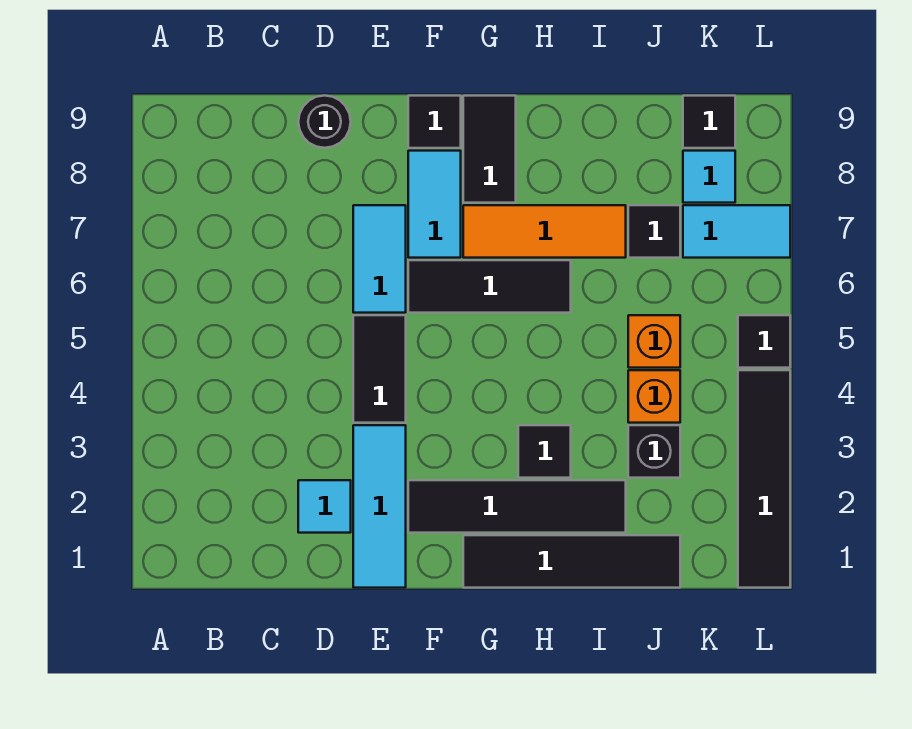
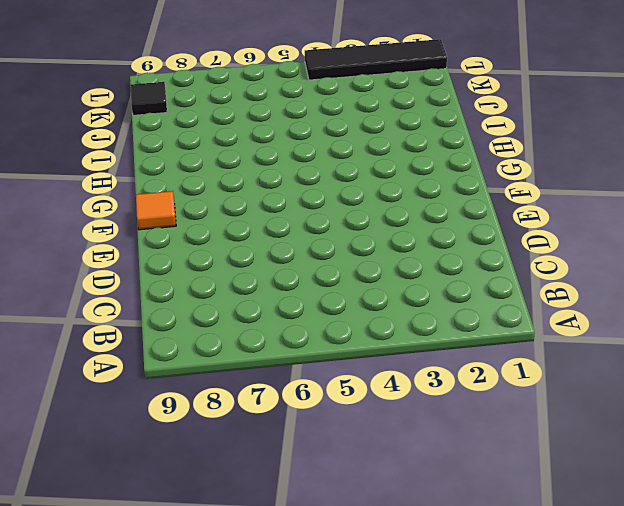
orange tile F9 level 1 -> black tile F9 level 1
none -> cyan tile D2 level 1
none -> black round brick D9 level 1
none -> cyan tile E1:E3 level 1

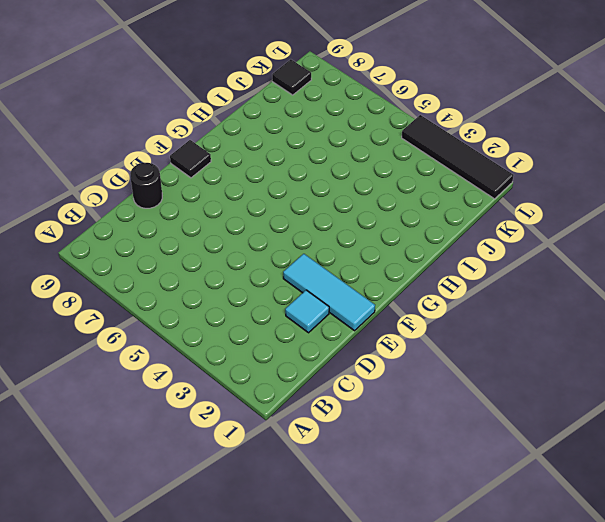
none -> black tile E4:E5 level 1
none -> cyan tile E6:E7 level 1
none -> black tile F2:I2 level 1

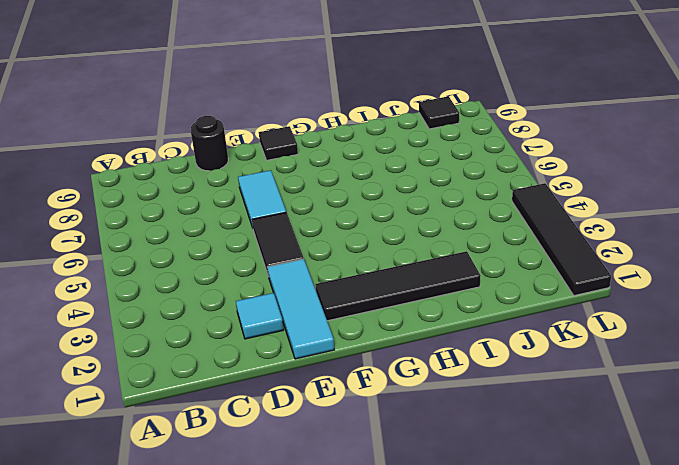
none -> black tile F6:H6 level 1
none -> cyan tile F7:F8 level 1
none -> black tile G1:J1 level 1

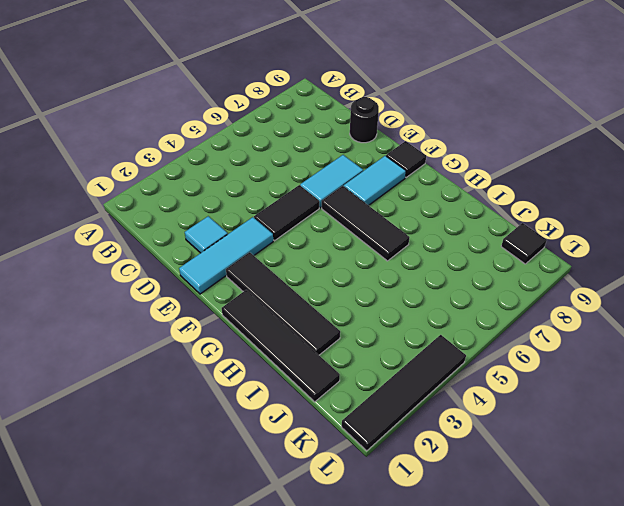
none -> orange tile G7:I7 level 1
none -> black tile G8:G9 level 1
none -> black tile H3 level 1

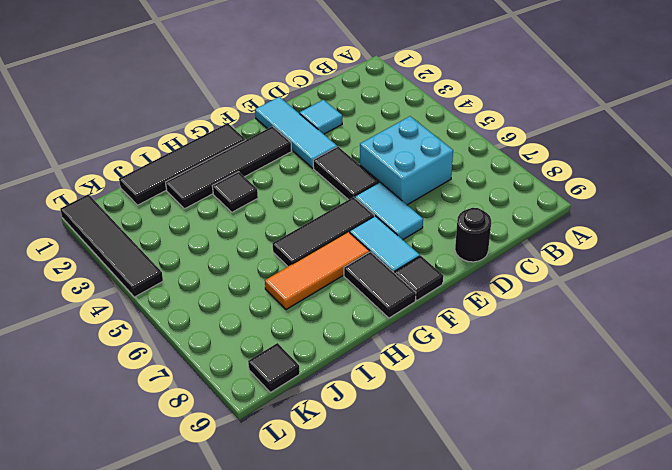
cyan brick C5:D6 level 1 -> none
none -> black brick J3 level 1
none -> orange brick J4 level 1
none -> orange brick J5 level 1

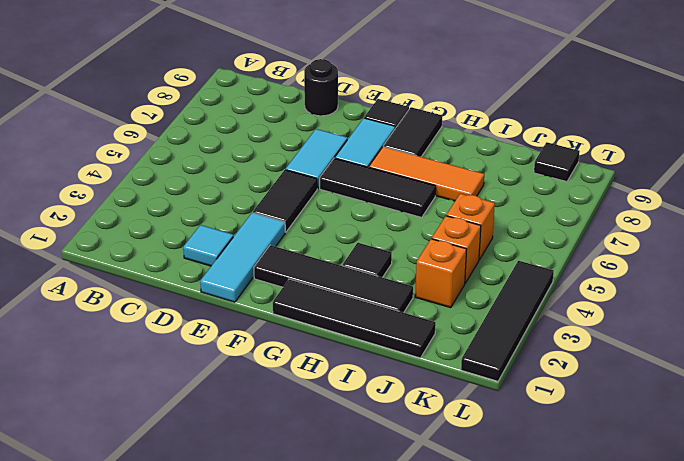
orange brick J3 level 1 -> black brick J3 level 1
none -> black tile J7 level 1
none -> cyan tile K7:L7 level 1
none -> cyan tile K8 level 1

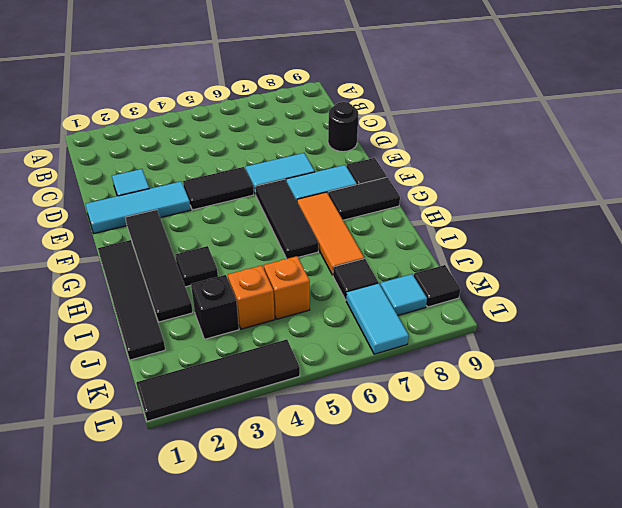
none -> black tile L5 level 1

